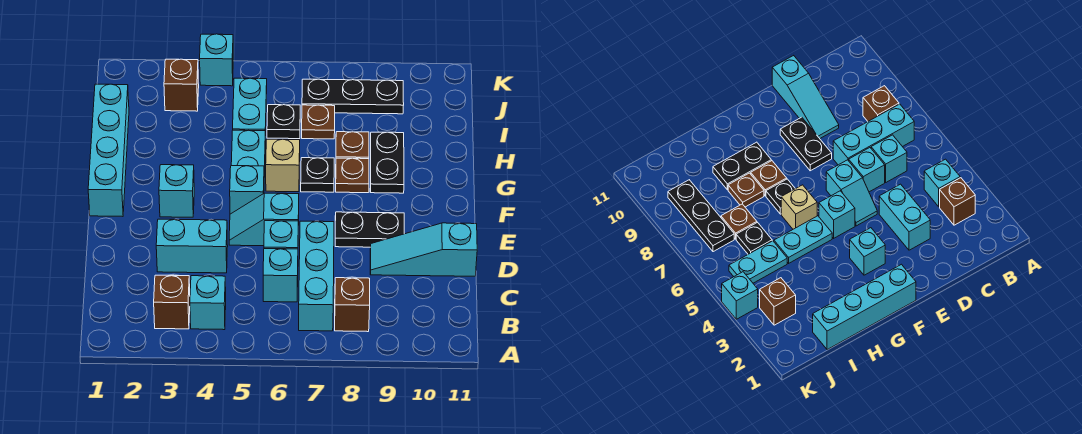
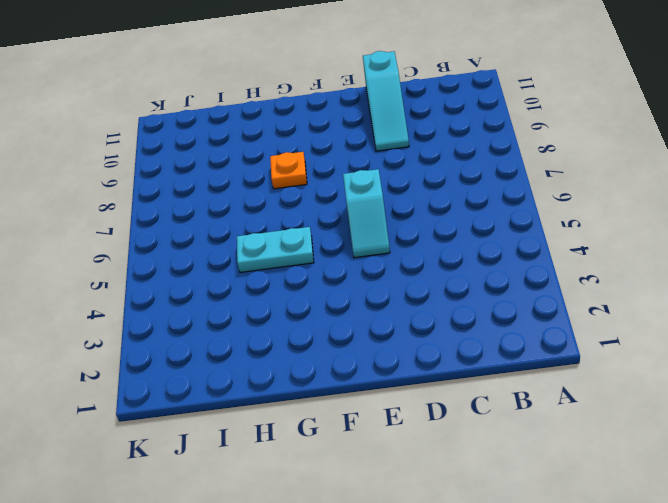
orange plate G8 level 1 -> brown plate G8 level 1
none -> brown brick B3 level 1
none -> cyan brick B4 level 1
none -> cyan brick B7:D7 level 1

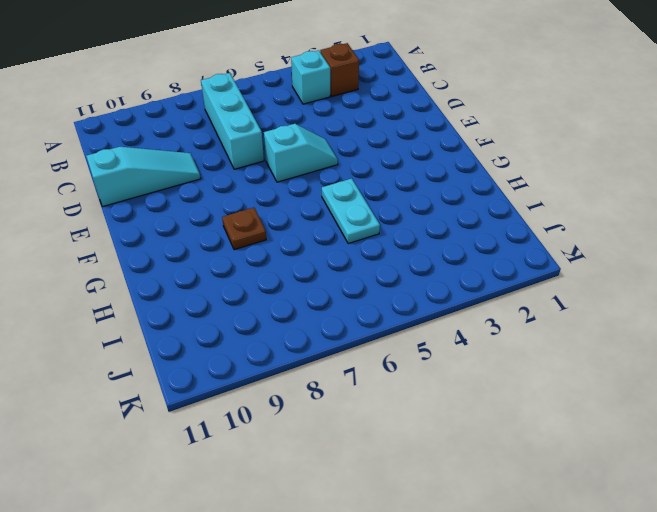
none -> brown brick B8 level 1
none -> cyan brick C6 level 1
none -> cyan brick D3:D4 level 1

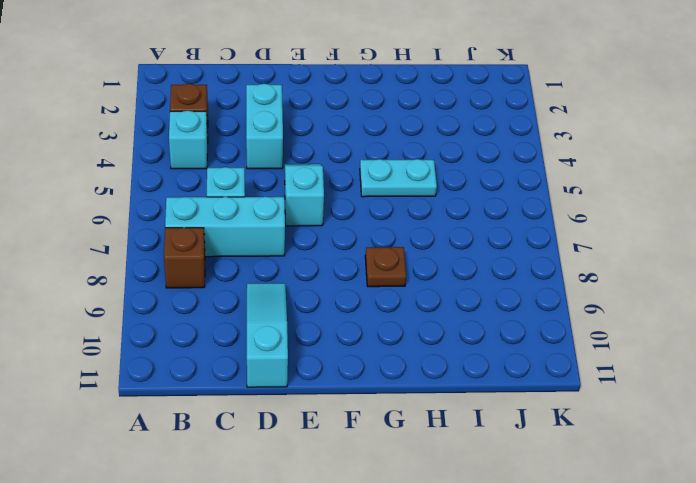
none -> cyan brick D6 level 1
none -> black plate E8:E9 level 1
none -> cyan brick F1:I1 level 1

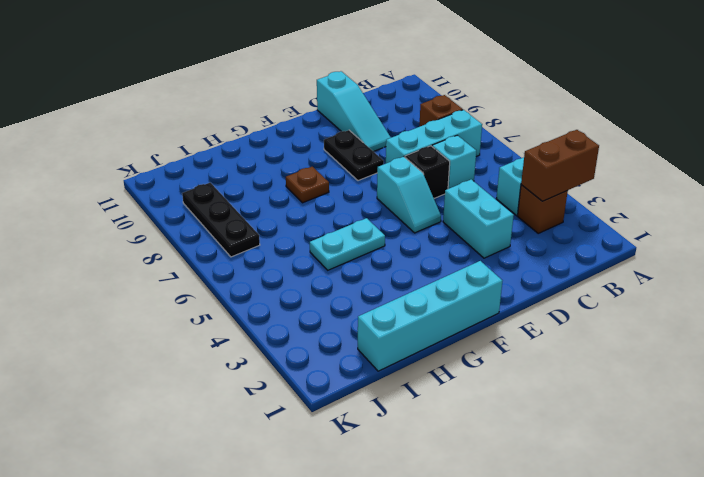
brown brick A3:B3 level 2 -> none
black brick D6 level 1 -> cyan brick D6 level 1
none -> cyan brick F3 level 1
none -> cyan brick F5 level 1
none -> tan brick G6 level 1

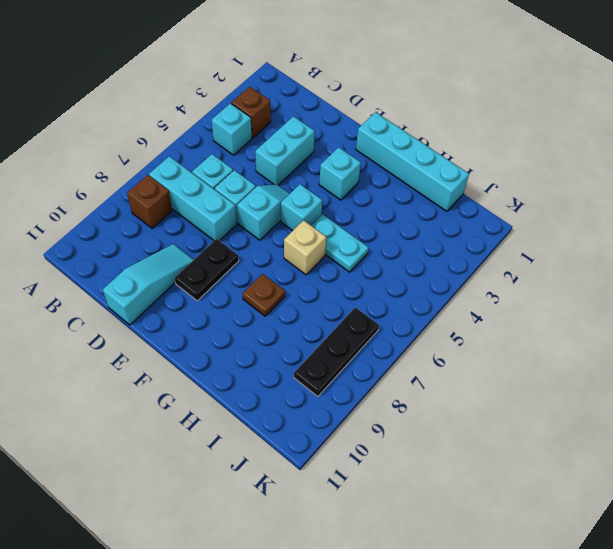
none -> black plate G7 level 1
none -> black plate G9:H9 level 1
none -> brown plate H8 level 1

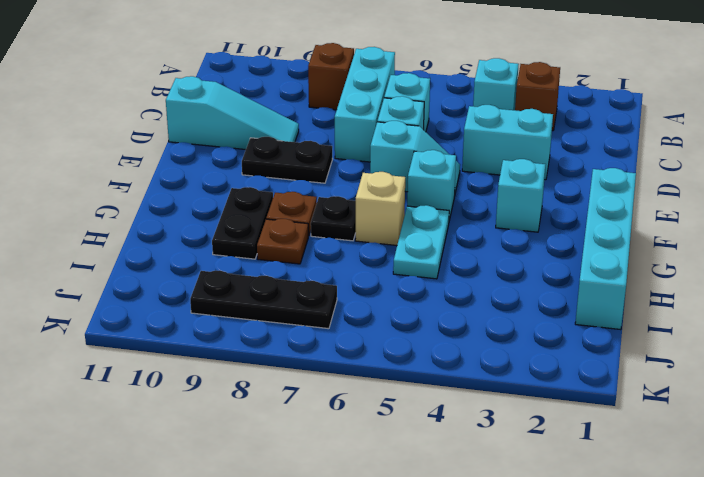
none -> cyan plate I5:J5 level 1
none -> black plate I6 level 1
none -> brown plate I7 level 1

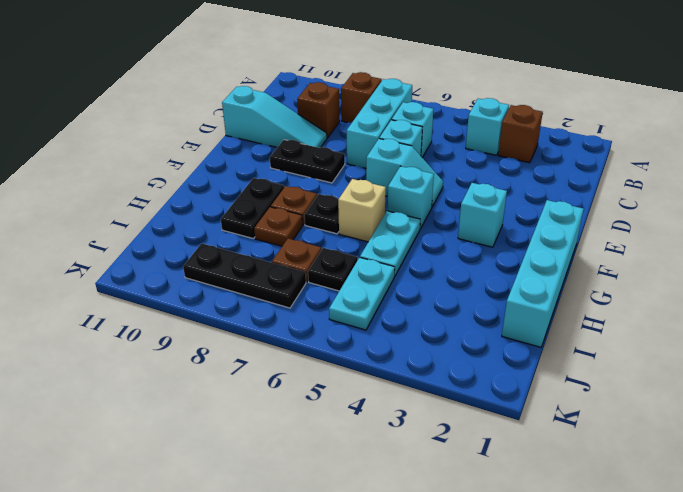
brown brick C9 level 1 -> brown brick J3 level 1
none -> cyan brick D3:D4 level 1
none -> cyan brick K4 level 1

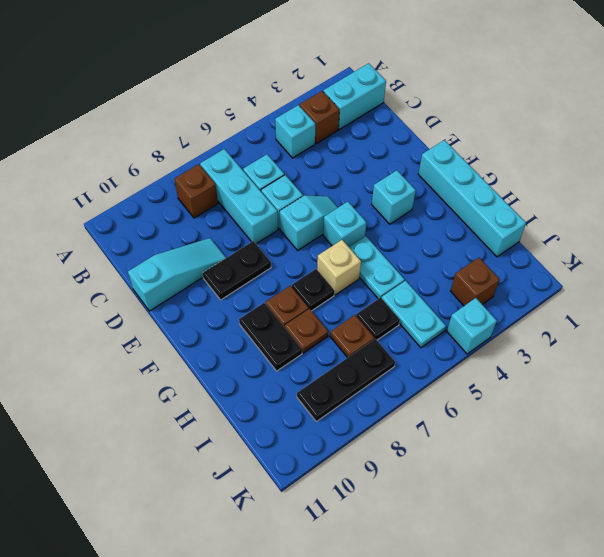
cyan brick B1:B2 level 1 -> cyan brick D3:D4 level 1

